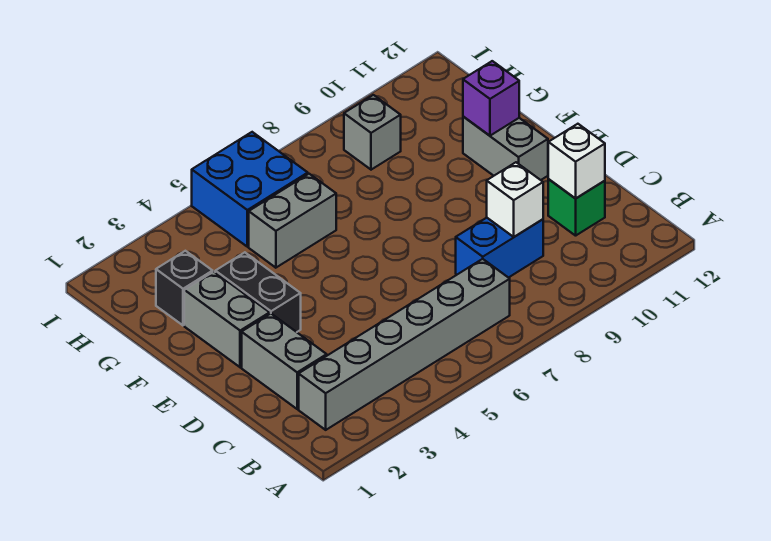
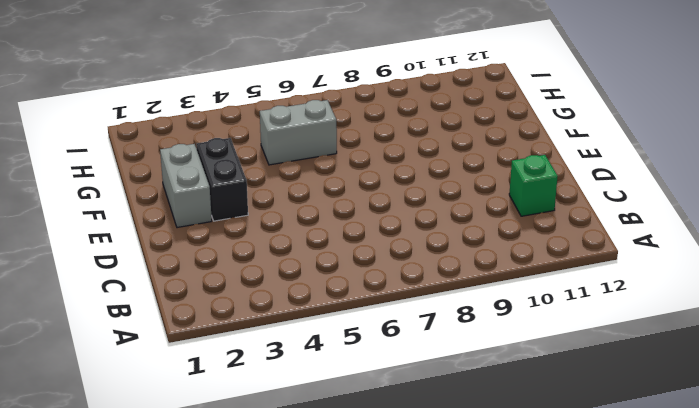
none -> grey brick B2:B7 level 1
none -> grey brick C2:D2 level 1
none -> blue brick C8:C9 level 1

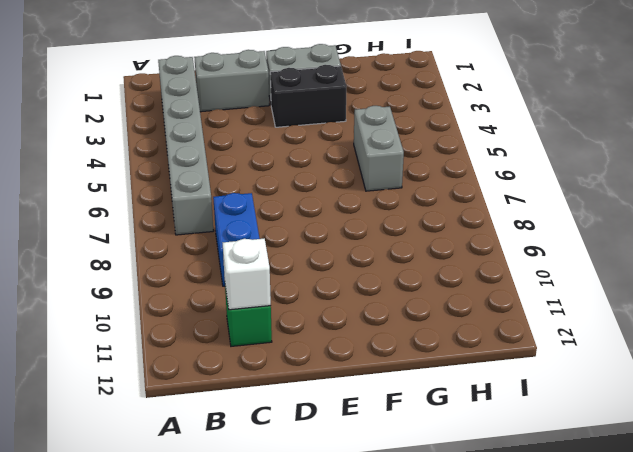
none -> grey brick E11:F11 level 1
none -> black brick G2 level 1
none -> blue brick H5:I6 level 1

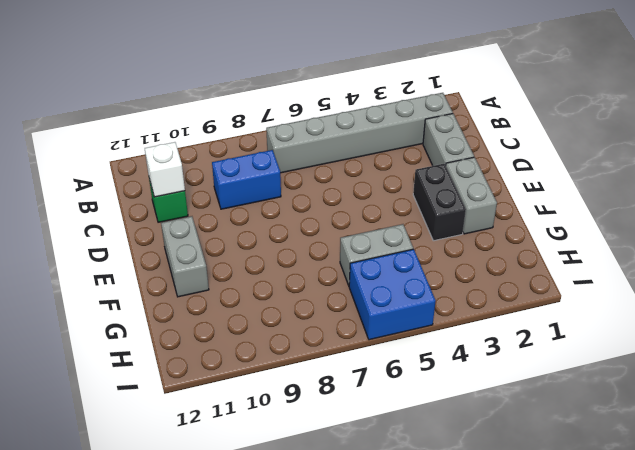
none -> black brick G2 level 1
none -> grey brick H9 level 1
none -> white brick C9 level 2

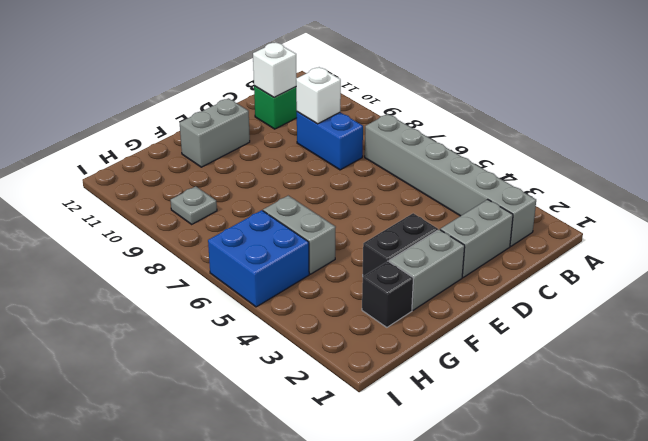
grey plate H9 level 1 -> grey brick H9 level 1
none -> purple brick F11 level 2

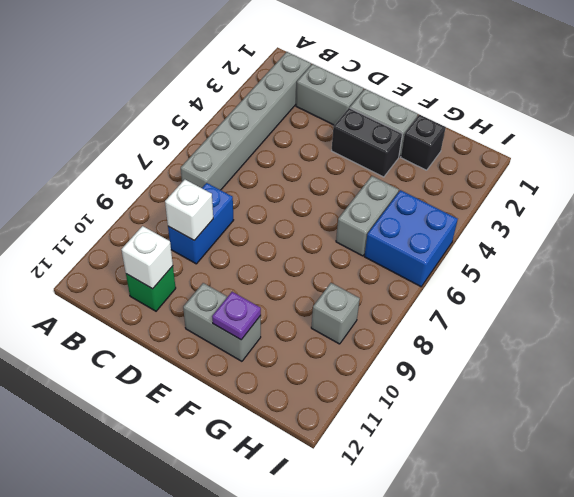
purple plate F11 level 2 -> purple brick F11 level 2

